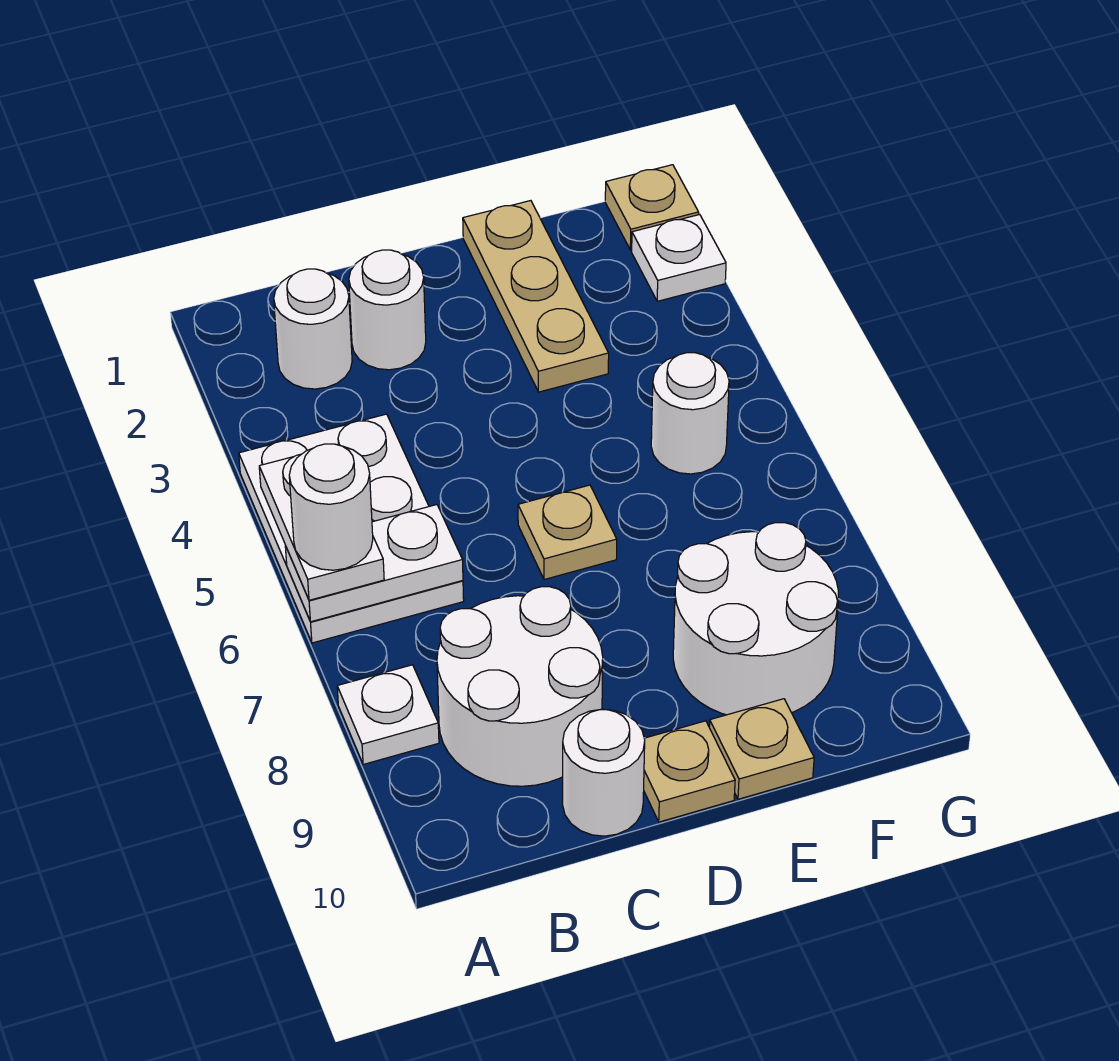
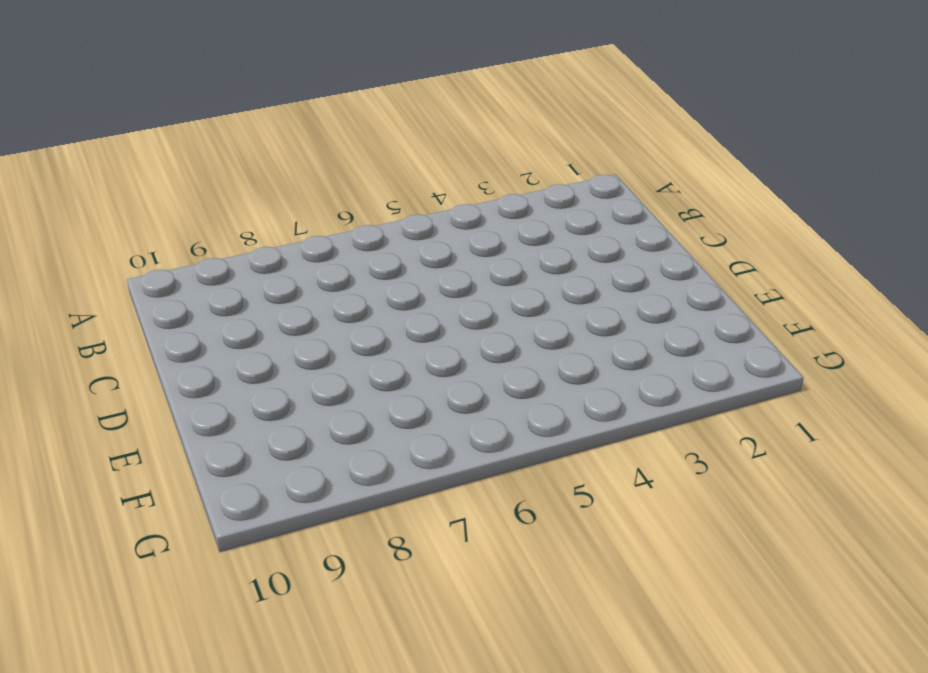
none -> white plate A4:B6 level 1
none -> white plate A8 level 1
none -> white round brick B2 level 1

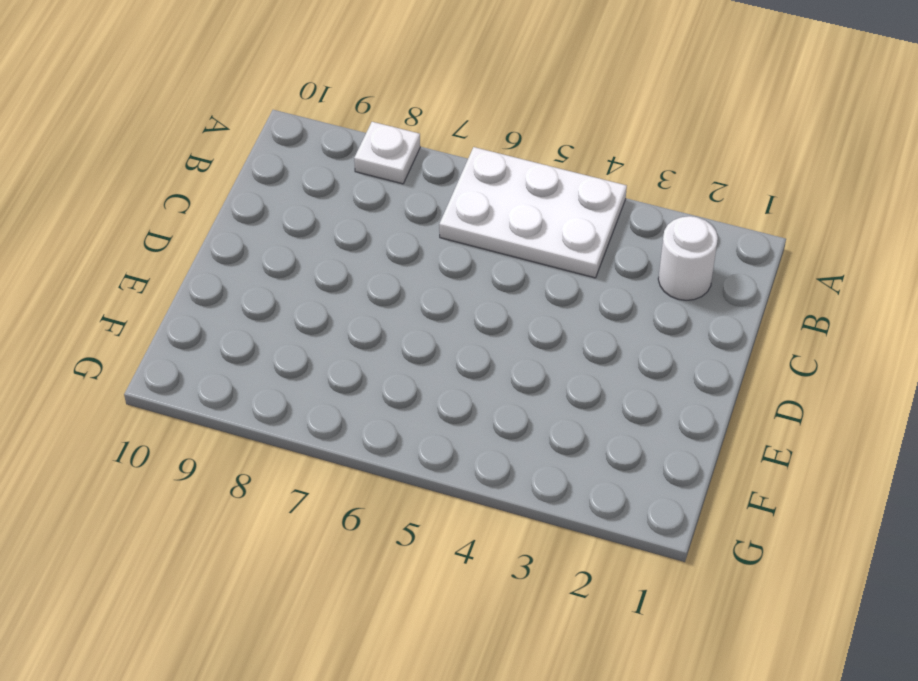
none -> white round brick B8:C9 level 1
none -> white round brick C2 level 1
none -> white round brick C10 level 1

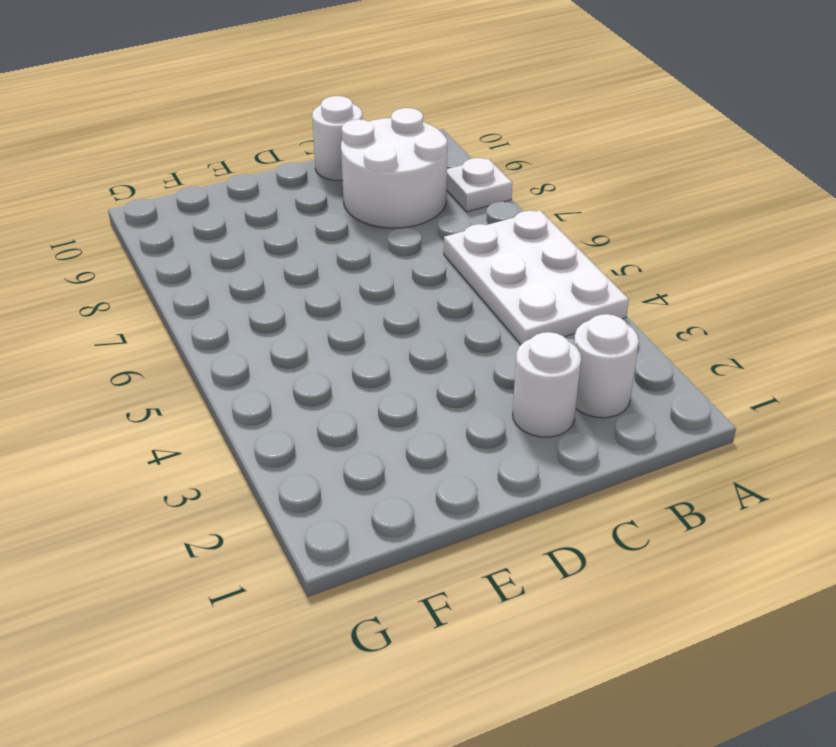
none -> tan plate D6 level 1
none -> tan plate D10 level 1
none -> tan plate E1:E3 level 1

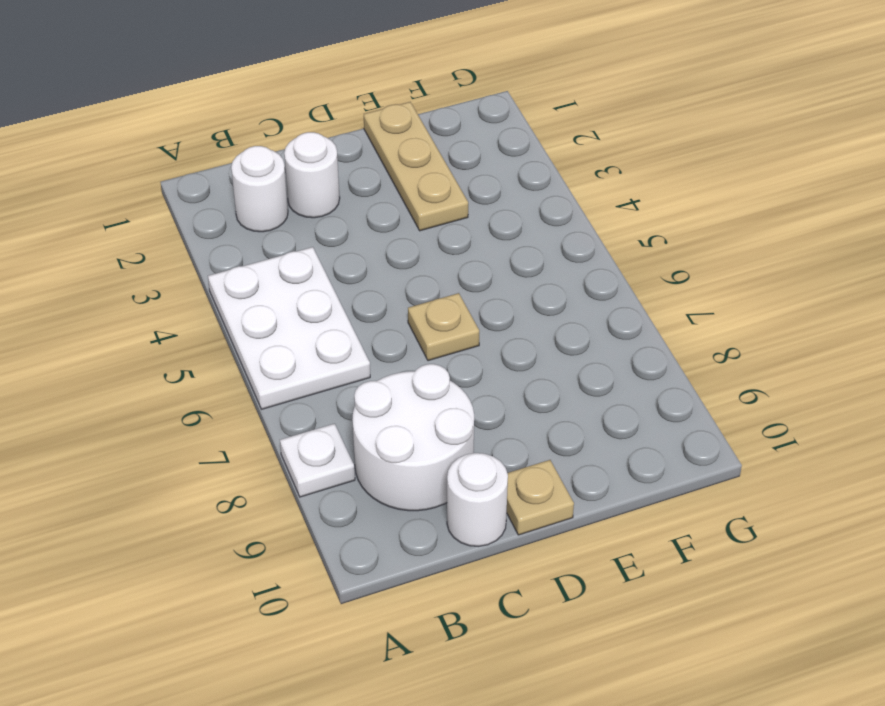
none -> white round brick E8:F9 level 1
none -> tan plate E10 level 1
none -> white round brick F5 level 1

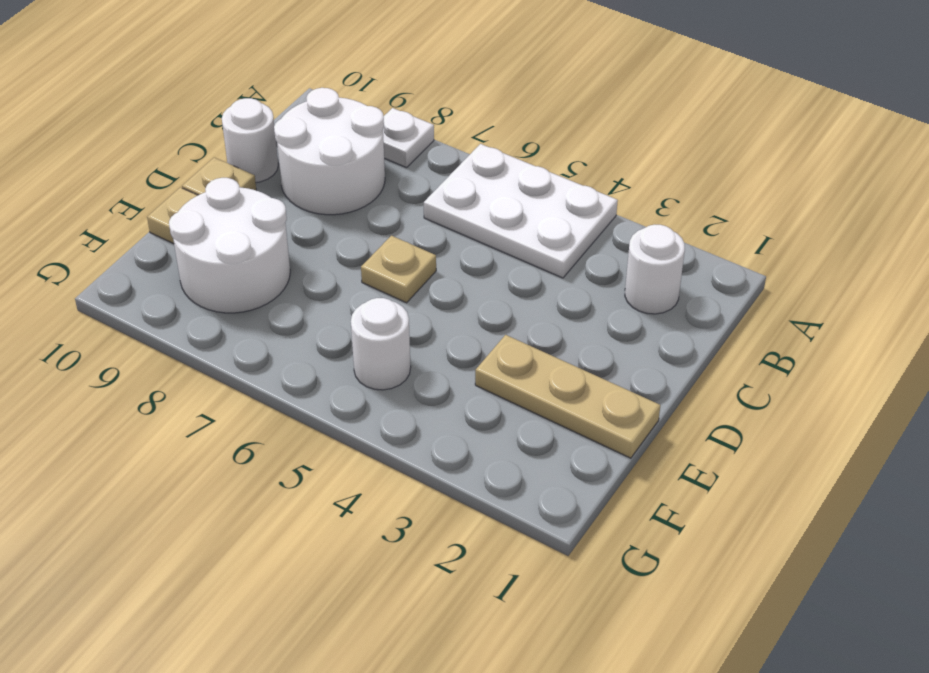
none -> white round brick C2 level 1
none -> tan plate G1 level 1
none -> white plate G2 level 1

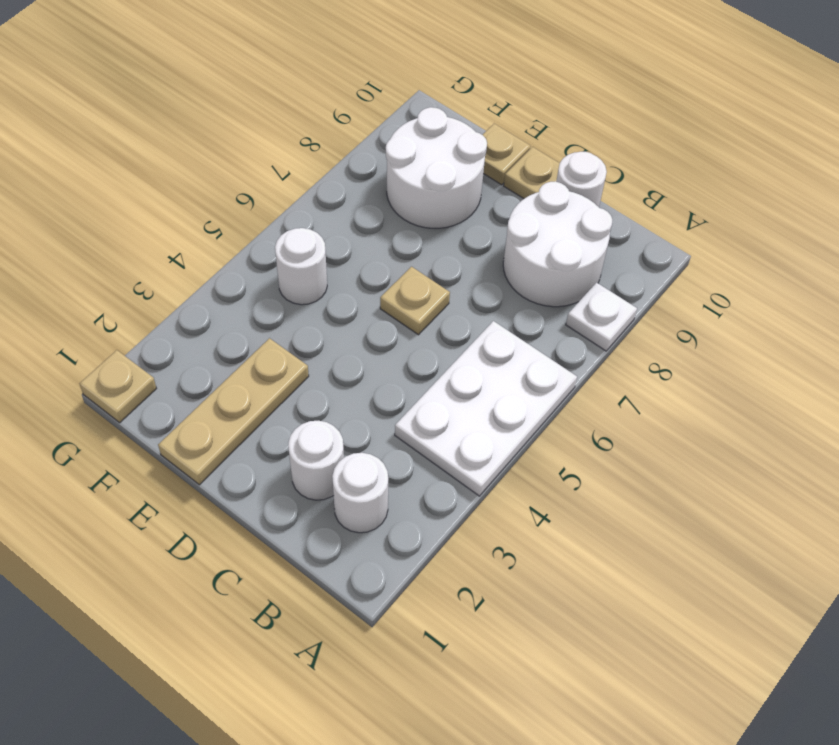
none -> white plate G2 level 1
none -> white plate A6:B6 level 2
none -> white plate A5:A6 level 3

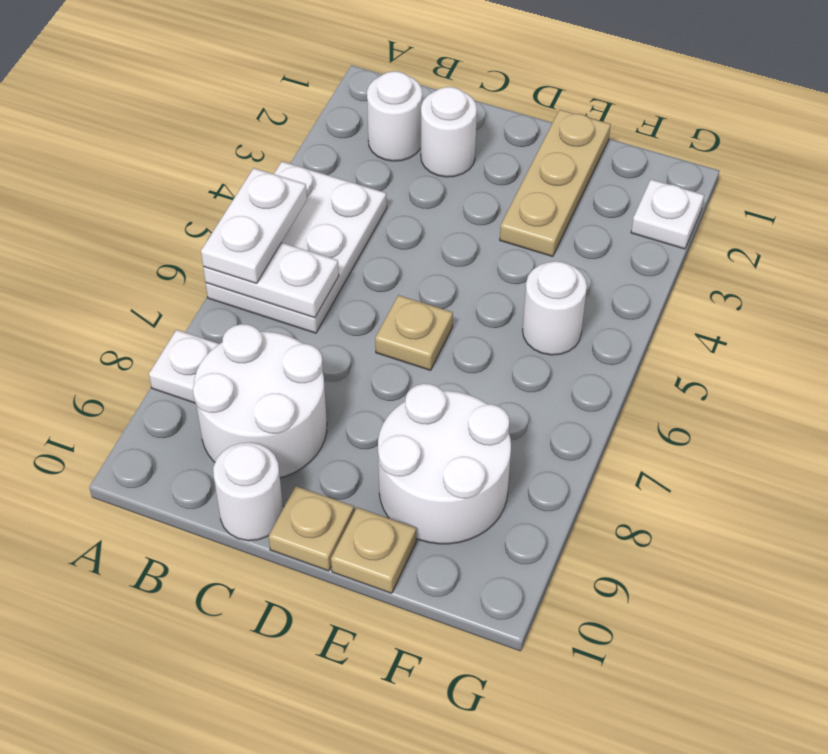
none -> tan plate G1 level 1
none -> white round brick A6 level 4

